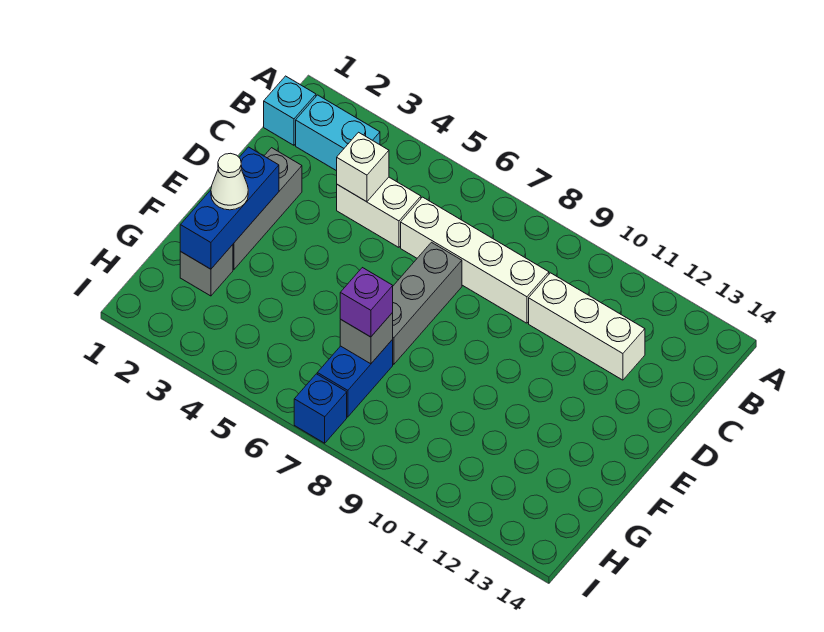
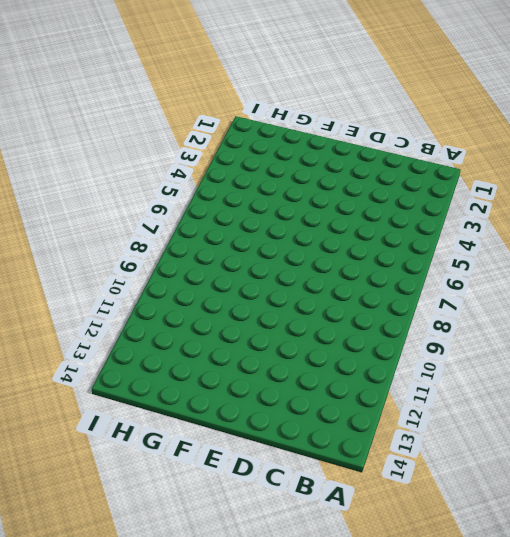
none -> cyan brick B1 level 1
none -> cyan brick B2:B3 level 1
none -> white brick C4:C5 level 1

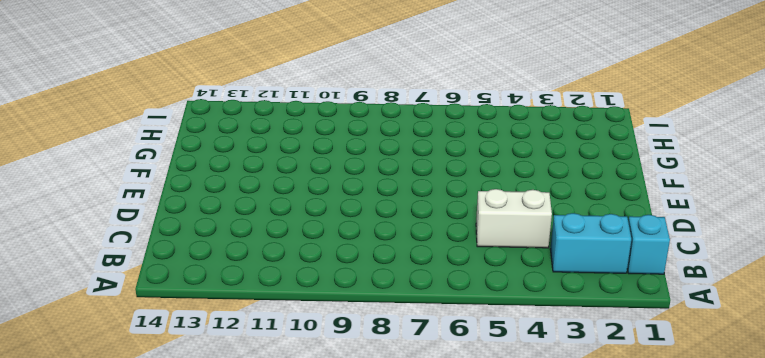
none -> white brick C6:C9 level 1
none -> white brick C10:C12 level 1
none -> grey brick D2:F2 level 1

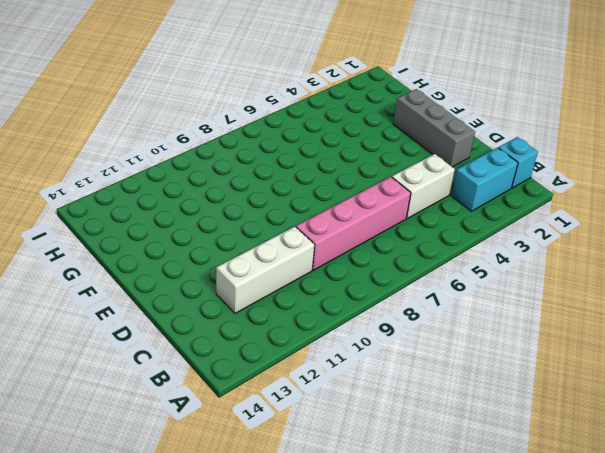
pink brick C6:C9 level 1 -> white brick C6:C9 level 1
none -> grey brick D7:F7 level 1
none -> grey brick G2 level 1
none -> blue brick G7:H7 level 1

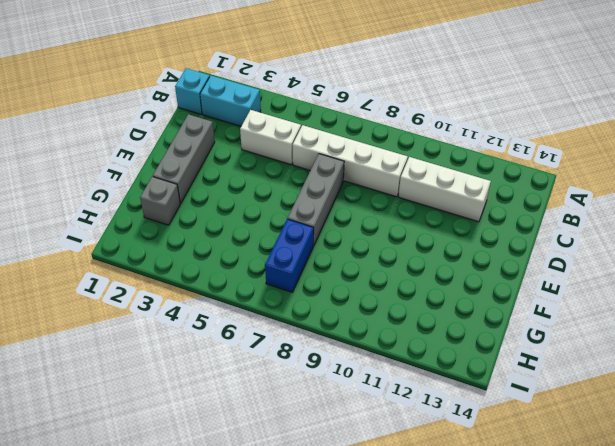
none -> blue brick I7 level 1
none -> white brick C4 level 2
none -> blue brick E2:G2 level 2

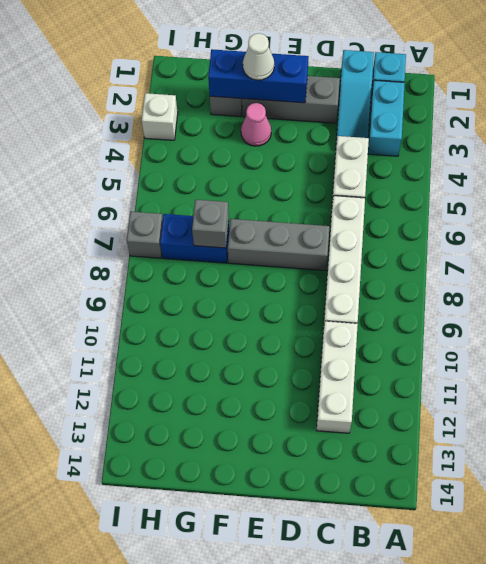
cyan slope C1:C3 level 1 top 1 -> none
pink cone F3 level 1 -> none
white brick I3 level 1 -> white brick C4 level 2
grey brick I7 level 1 -> blue brick I7 level 1
none -> purple brick G7 level 3

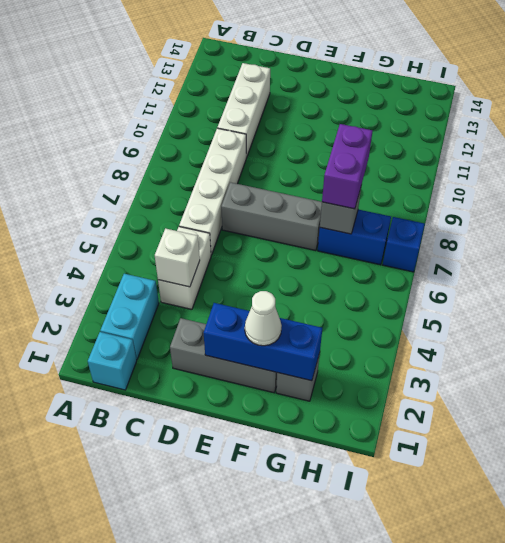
purple brick G7:G8 level 3 -> purple brick G7 level 3

